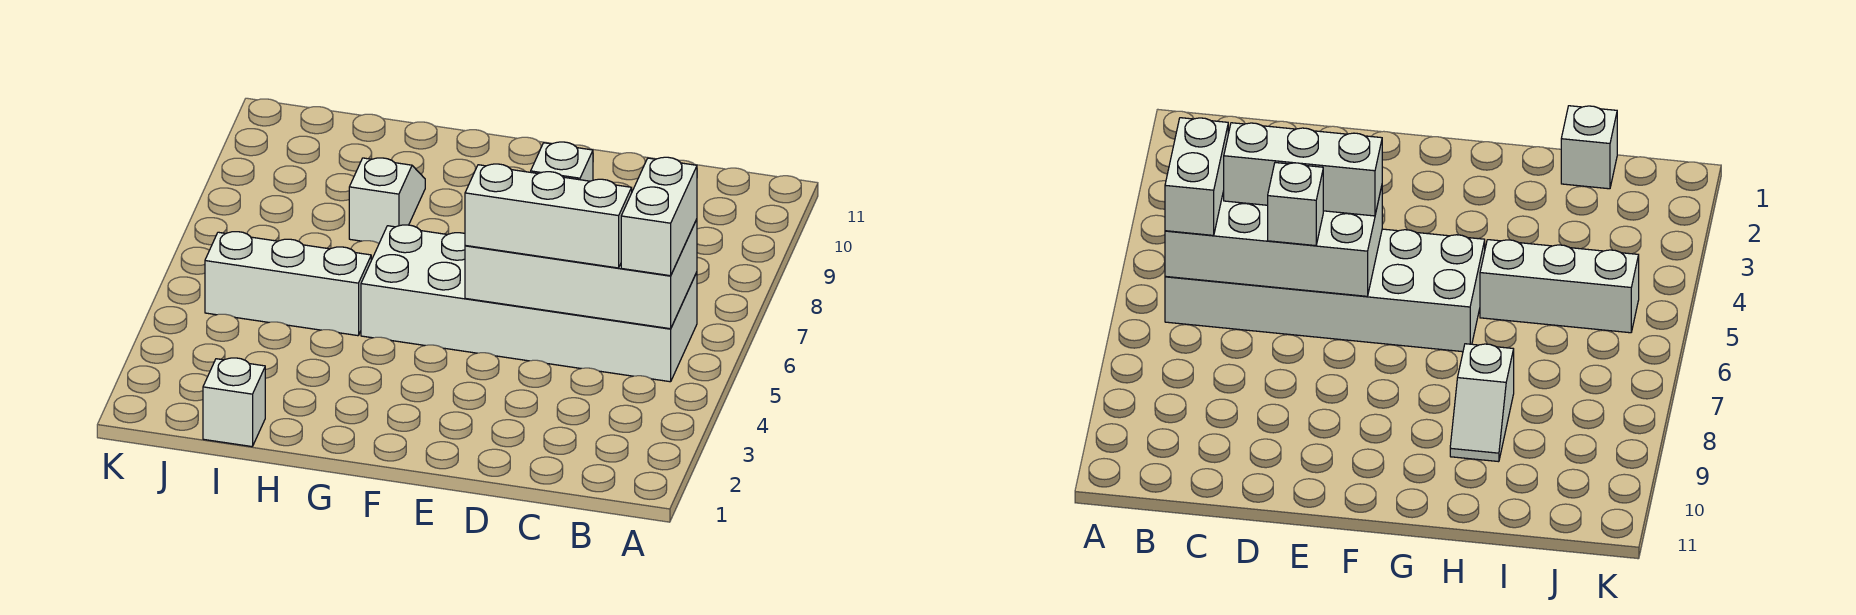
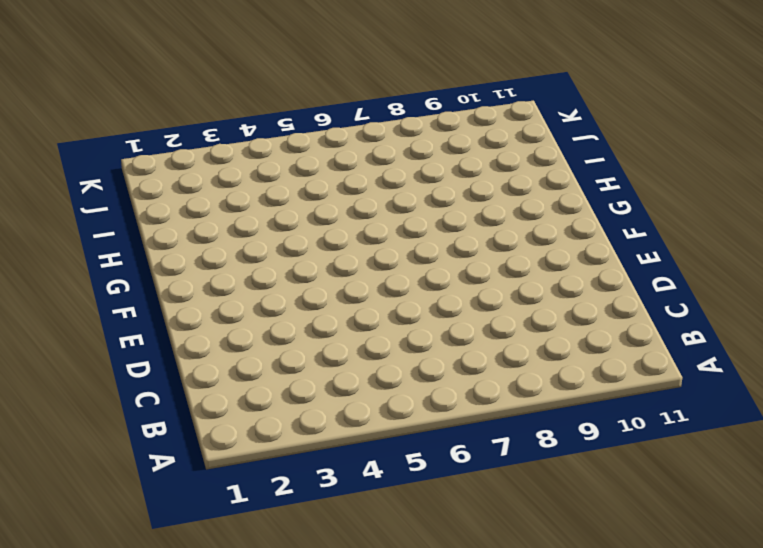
none -> white brick B5:G6 level 1
none -> white brick H5:J5 level 1

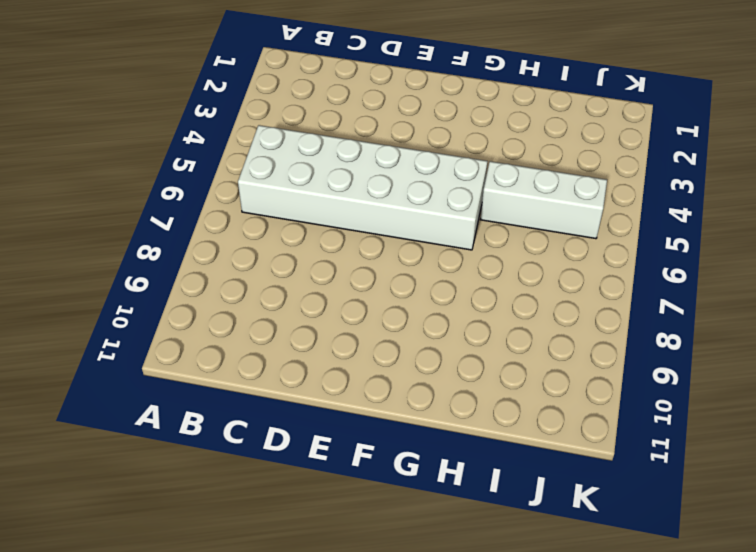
none -> white slope H8:H9 level 1 top 8
none -> white brick I1 level 1

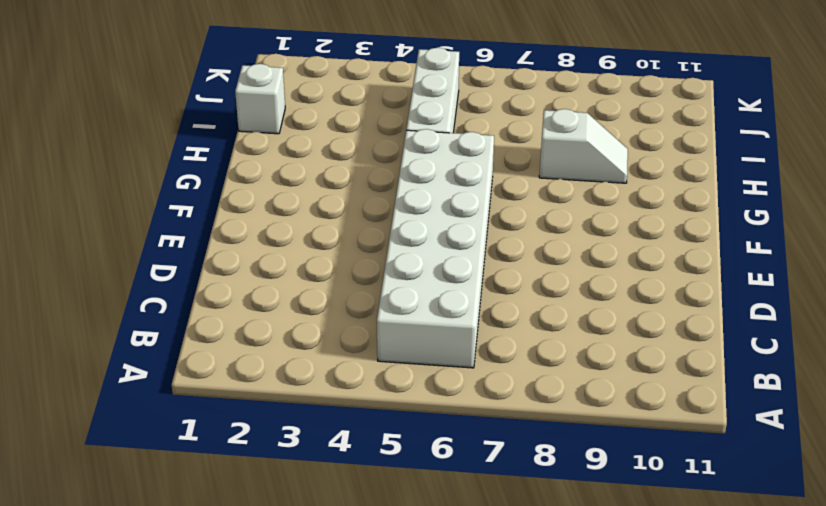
none -> white brick B5:E6 level 2
none -> white brick B5:B6 level 3

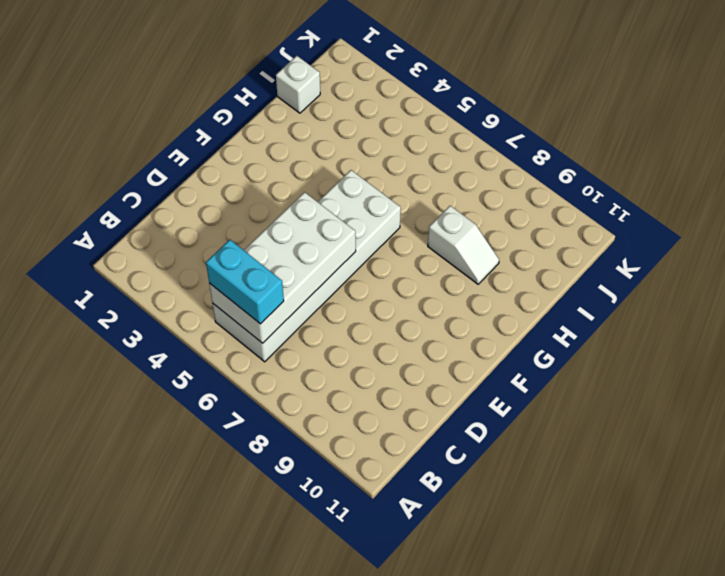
cyan brick B5:B6 level 3 -> white brick B5:B6 level 3
none -> white brick H5:J5 level 1
none -> white brick C5:E5 level 3

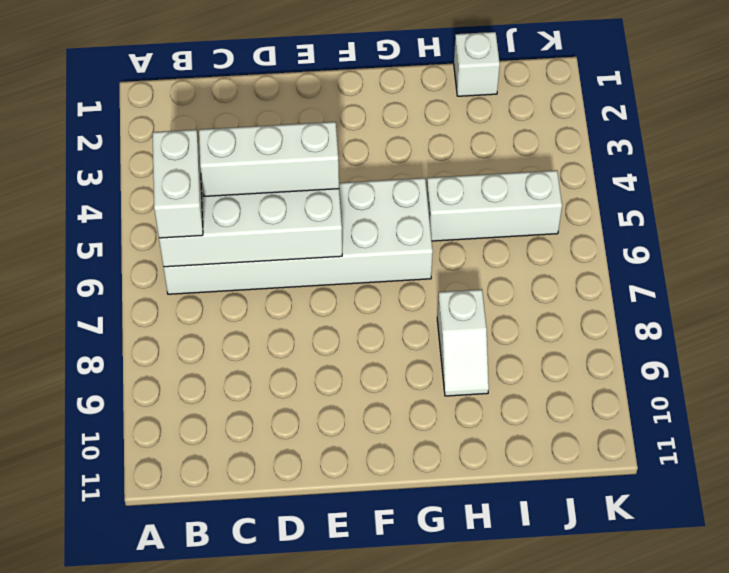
none -> white brick D6 level 3

